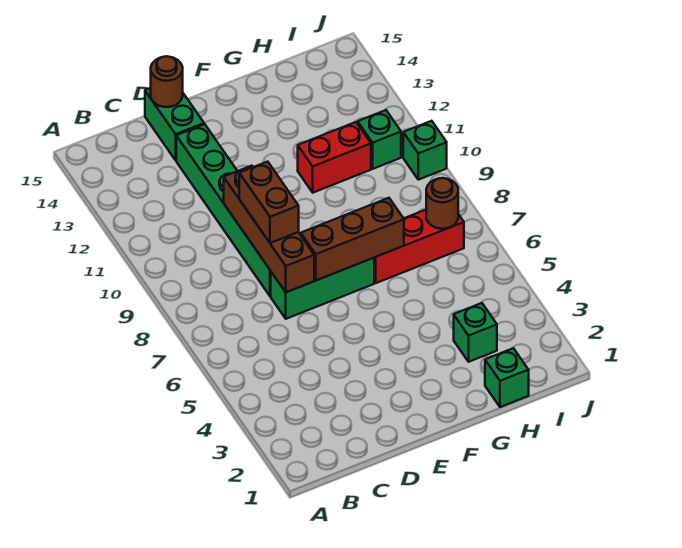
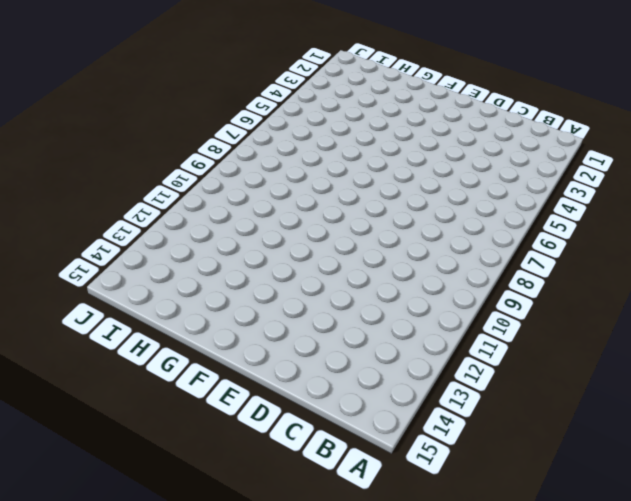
none -> green brick D7:F7 level 1
none -> green brick D8:D13 level 1
none -> green brick D14:D15 level 1

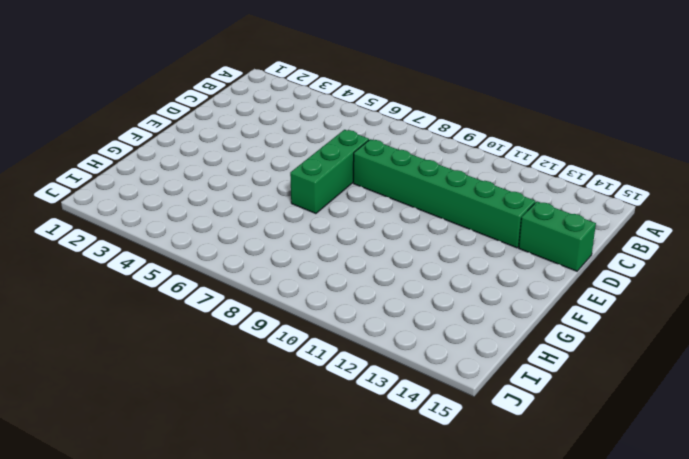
none -> red brick G7:I7 level 1
none -> red brick G11:H11 level 1
none -> green brick H1 level 1

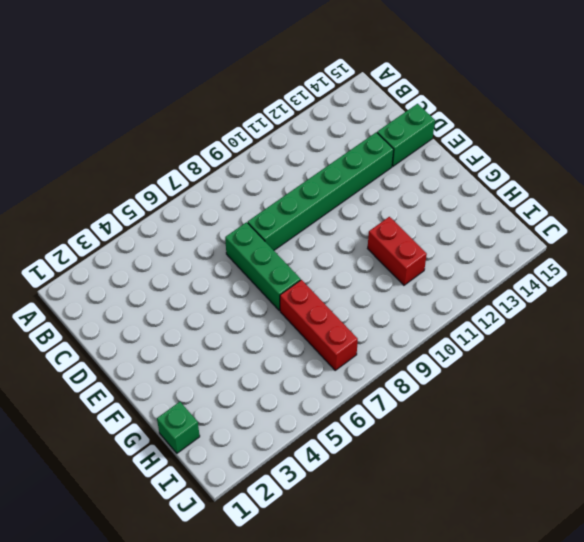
none -> green brick H3 level 1
none -> green brick I11 level 1
none -> green brick J10 level 1

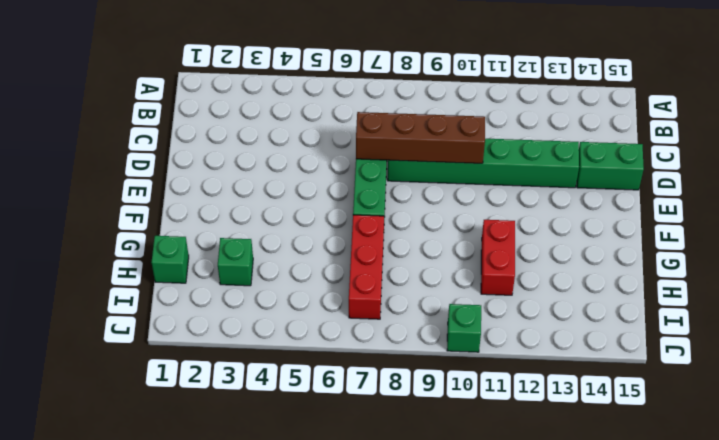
none -> green brick I11 level 1
none -> brown round brick D15 level 2
none -> brown brick E7:G7 level 2

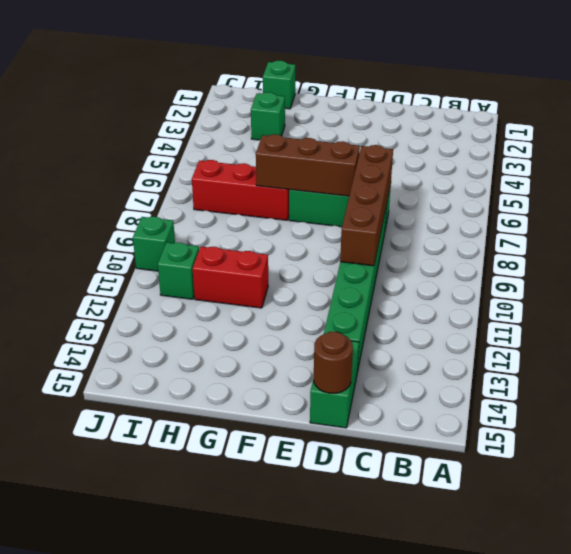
none -> brown round brick I7 level 2
none -> brown brick D8:D9 level 3

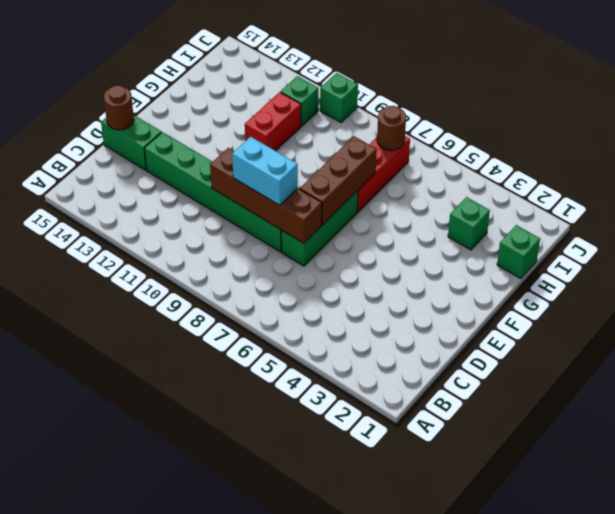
cyan brick D8:D9 level 3 -> brown brick D8:D9 level 3

